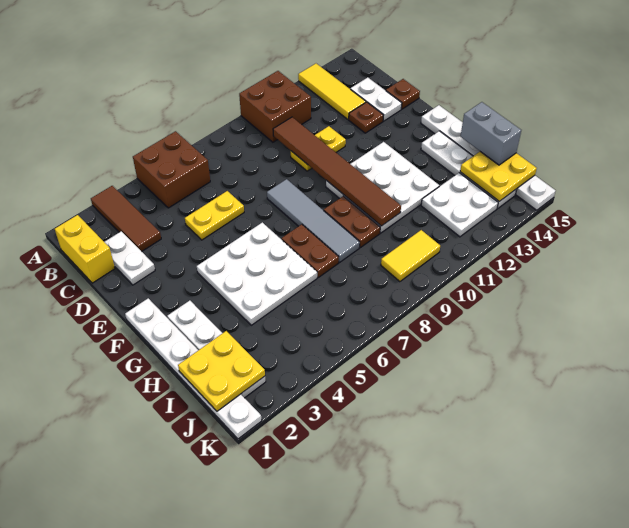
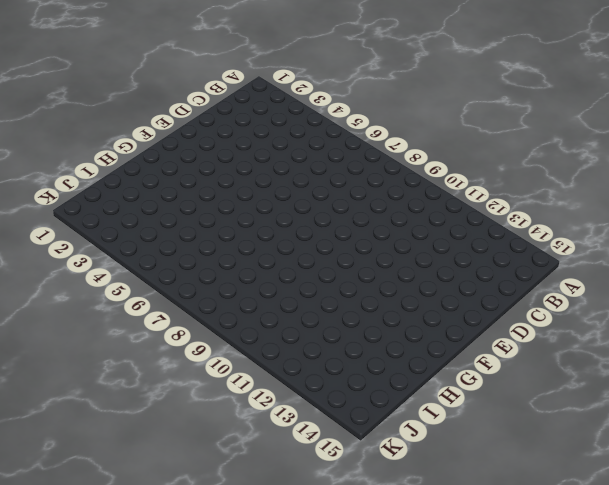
none -> brown tile A3:C3 level 1
none -> brown brick A5:B6 level 1
none -> brown brick A10:B11 level 1

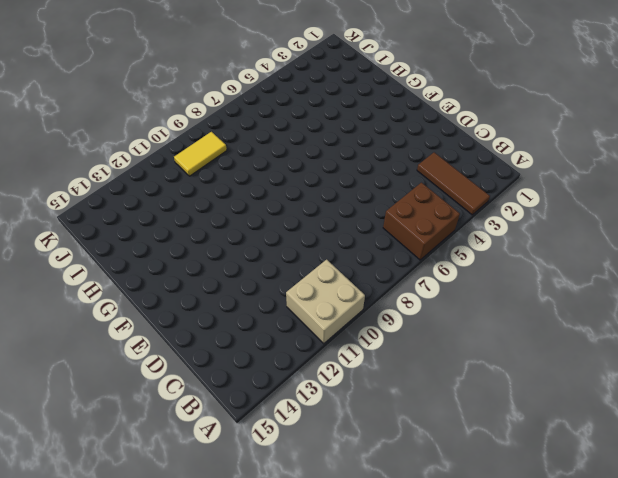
tan brick A10:B11 level 1 -> brown brick A10:B11 level 1
none -> yellow tile A13:C13 level 1
none -> yellow brick B1:C1 level 1
none -> white plate C2:D2 level 1

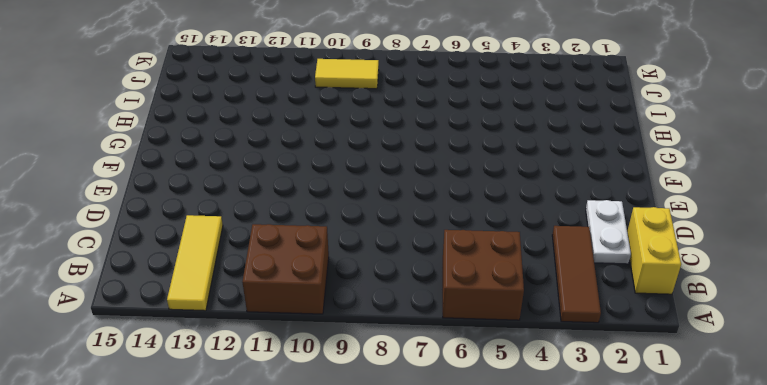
none -> white plate C14:D14 level 1
none -> yellow plate D5:D6 level 1
none -> yellow plate D10:D11 level 1

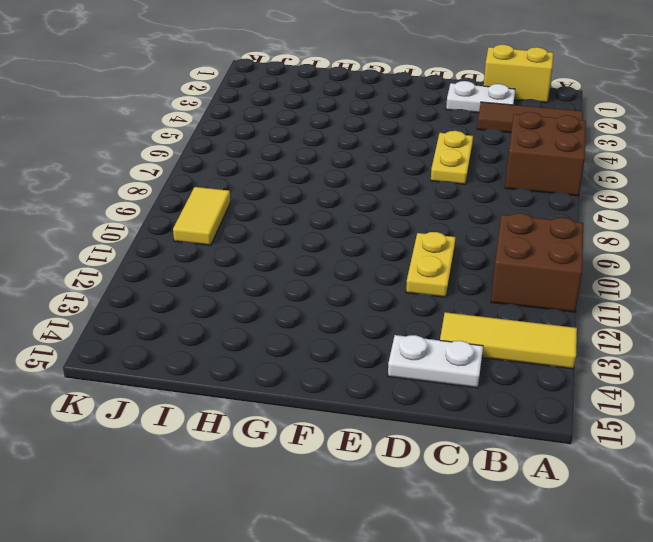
none -> brown plate D13 level 1
none -> brown plate D15 level 1
none -> grey tile E8:H8 level 1

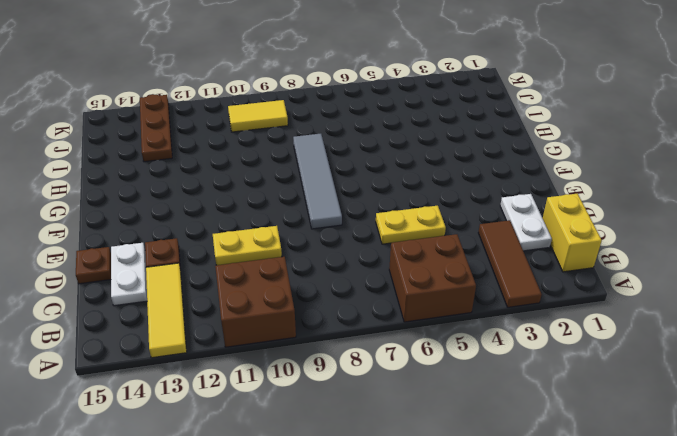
brown plate I13:K13 level 1 -> white plate I12:J13 level 1
none -> white plate F1:K1 level 1
none -> white plate F4:H6 level 1
none -> white plate F10:H12 level 1

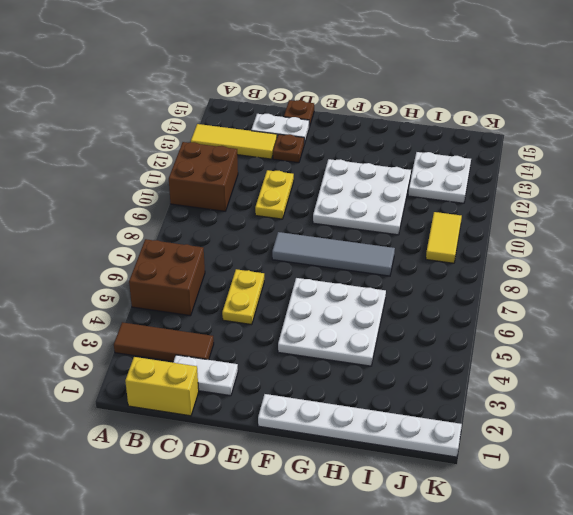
none -> white plate F15:K15 level 1
none -> white plate G2:J2 level 1
none -> brown plate G7:H7 level 1

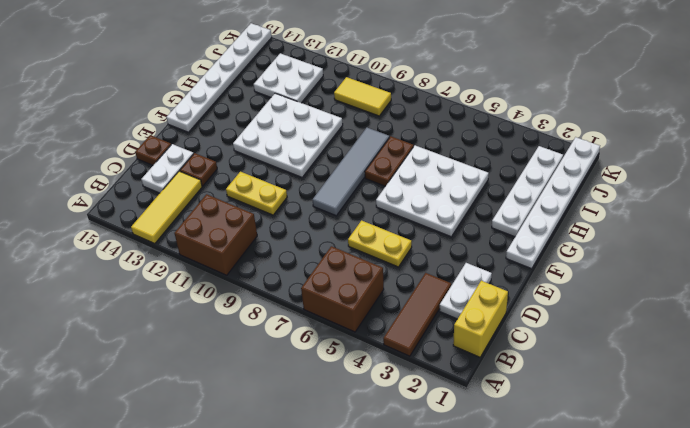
none -> brown plate G9:H9 level 1
none -> white plate G14:J14 level 1
none -> brown tile C10:H10 level 2

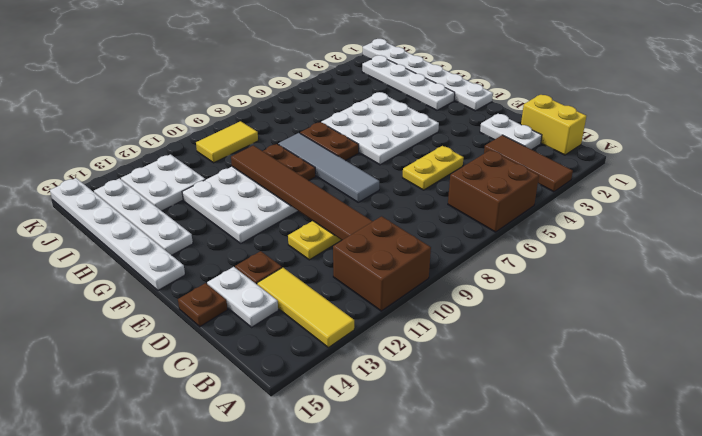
none -> yellow plate I1:J2 level 2
none -> yellow plate I14:J15 level 2
none -> grey brick H15:I15 level 3

